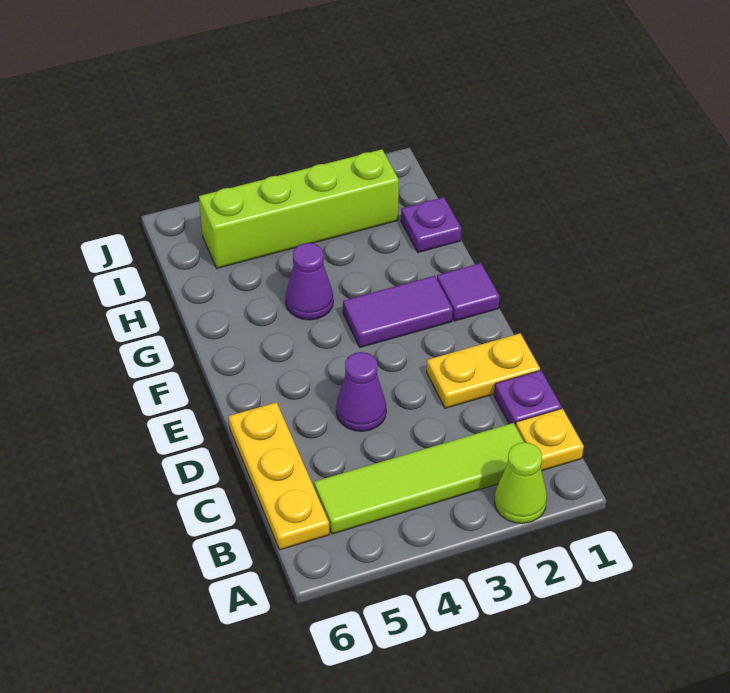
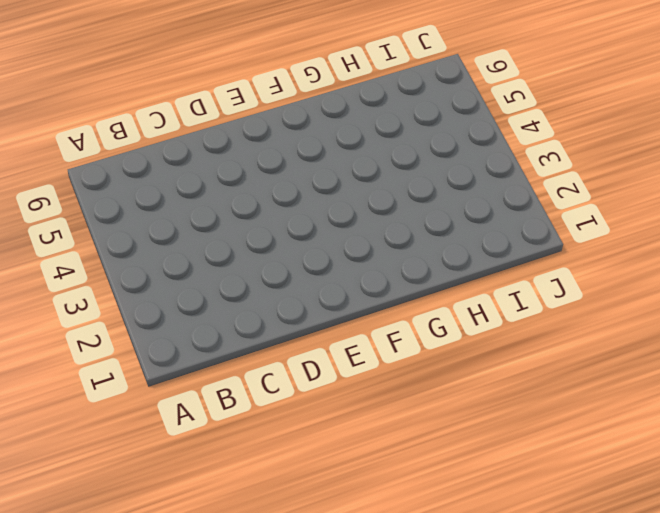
none -> lime cone A2 level 1
none -> yellow plate B1 level 1
none -> lime tile B2:B5 level 1

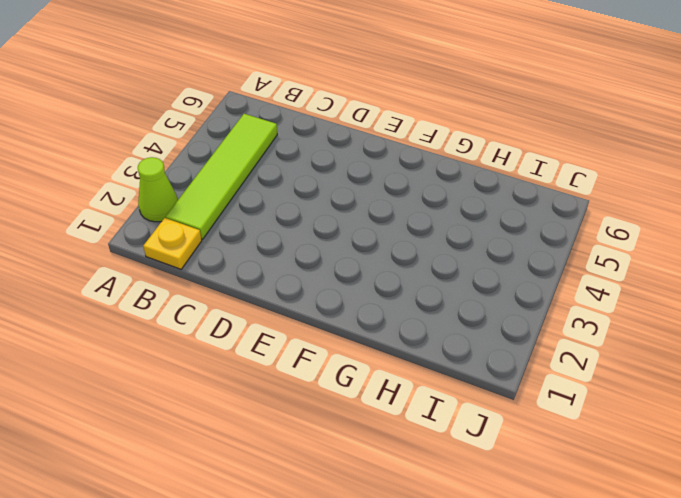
none -> yellow plate B6:D6 level 1
none -> purple plate C1 level 1
none -> yellow plate D1:D2 level 1

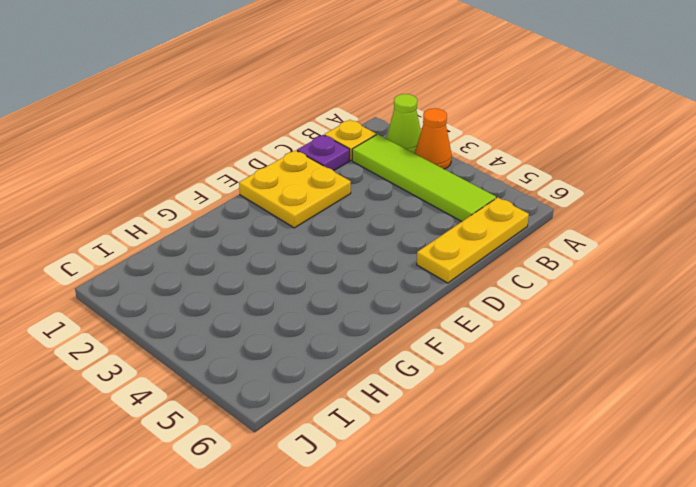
orange cone A3 level 1 -> none
yellow plate D1:E2 level 1 -> yellow plate D1:D2 level 1
none -> purple cone D4 level 1
none -> purple tile F1 level 1
none -> purple tile F2:F3 level 1

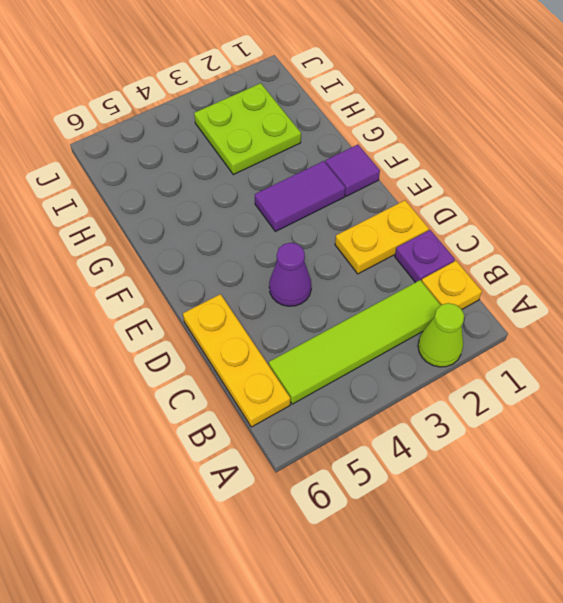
lime plate H2:I3 level 1 -> lime brick I2:I5 level 1
none -> purple cone G4 level 1
none -> purple plate H1 level 1

